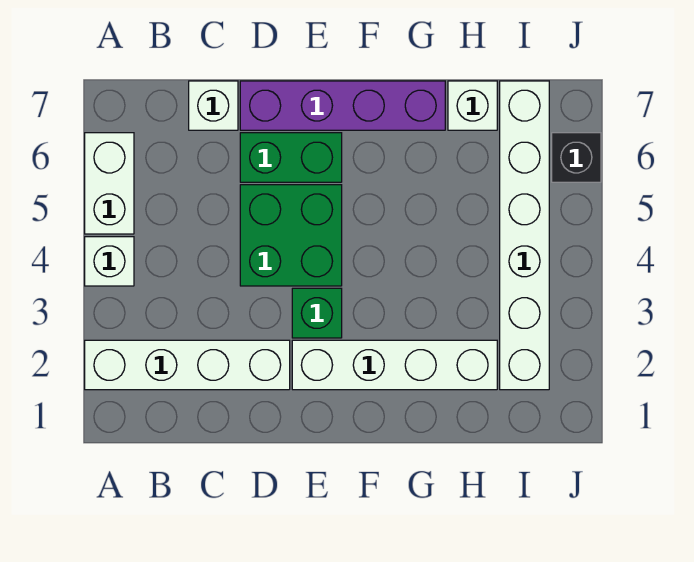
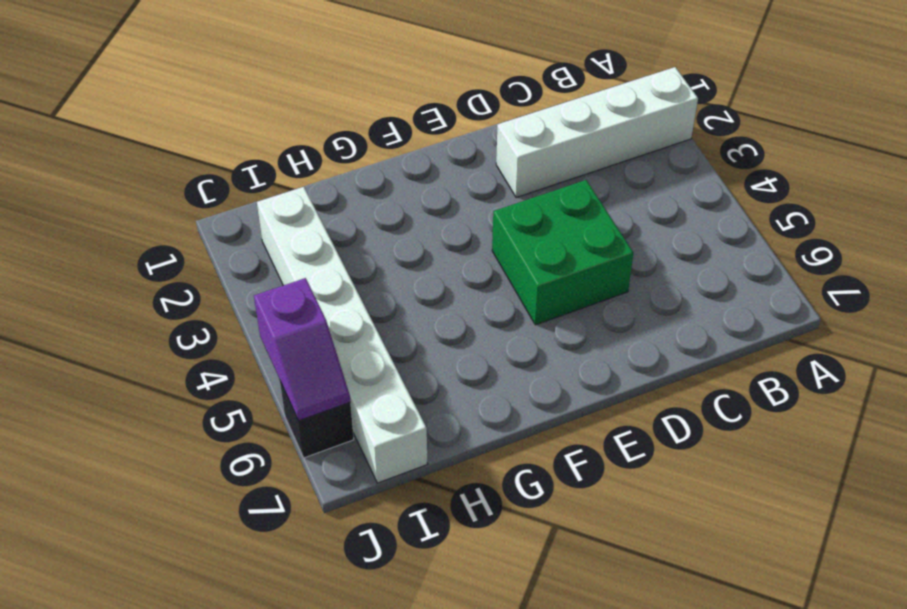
purple slope J5:J6 level 2 top 5 -> none
none -> white brick A4 level 1
none -> white brick A5:A6 level 1
none -> white brick C7 level 1

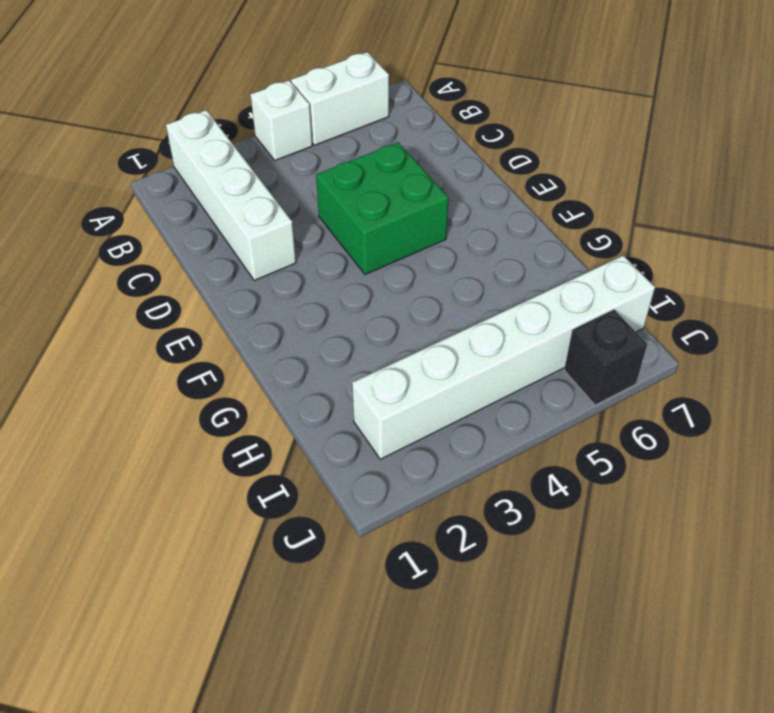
none -> white brick C7 level 1
none -> green brick D6:E6 level 1
none -> purple brick D7:G7 level 1

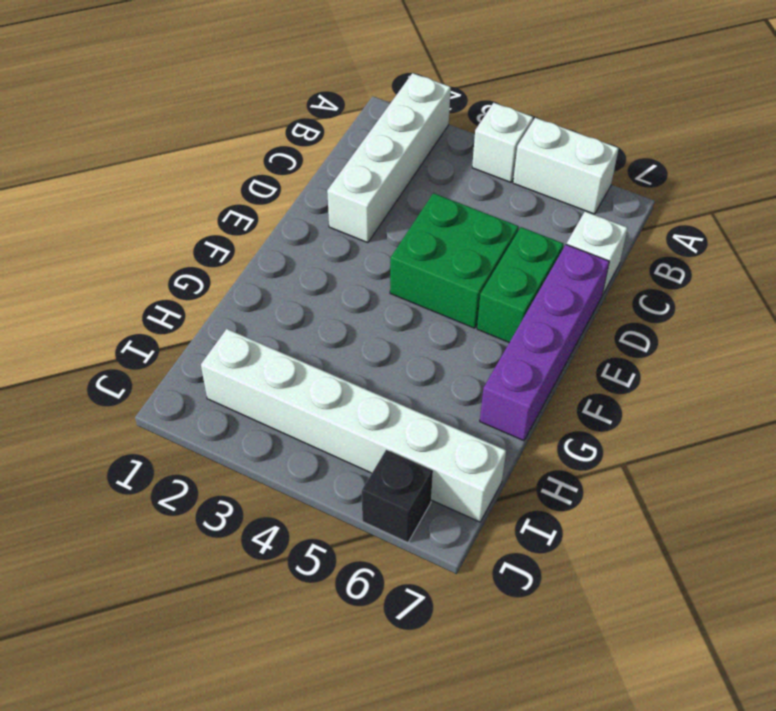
none -> white brick E2:H2 level 1
none -> green brick E3 level 1
none -> white brick H7 level 1

